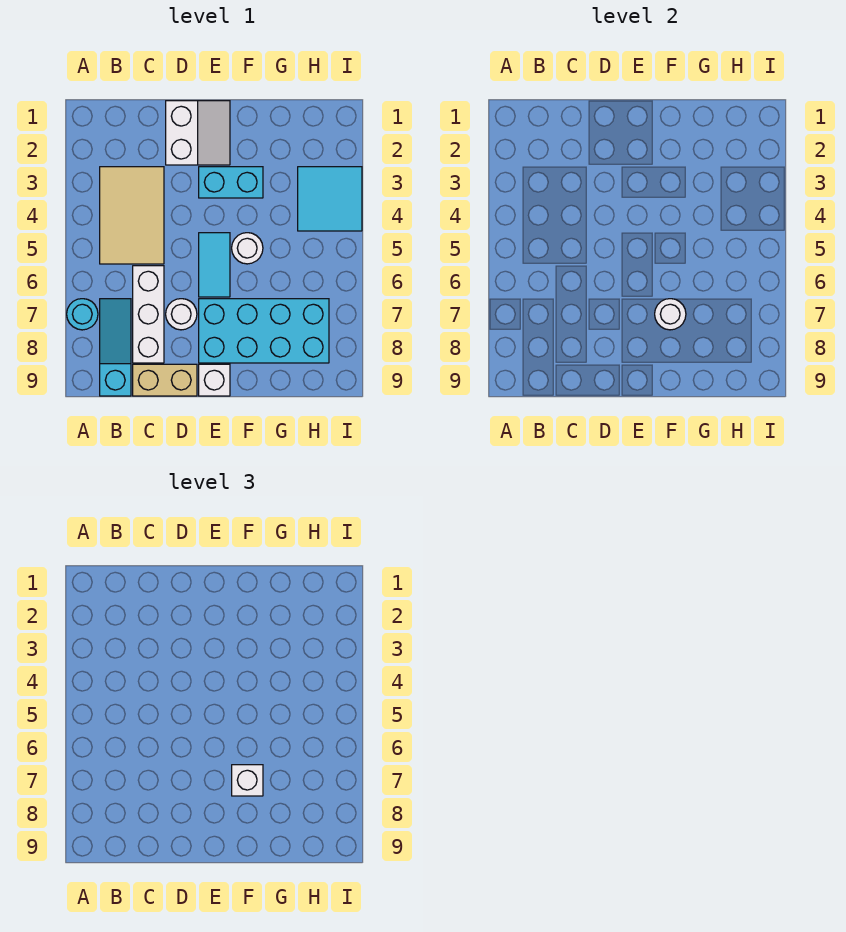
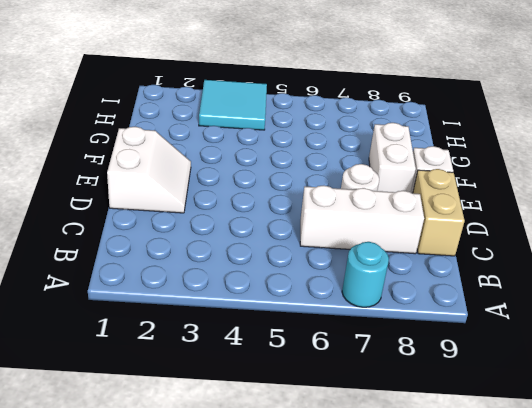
white slope D1:E2 level 1 top 1 -> white slope D1:E2 level 1 top D
white brick E8:F8 level 1 -> cyan brick E7:H8 level 1
none -> tan tile B3:C5 level 1
none -> cyan slope B7:B9 level 1 top 9
none -> cyan brick E3:F3 level 1

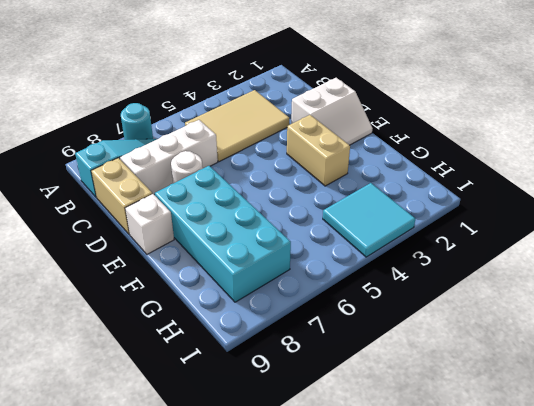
tan brick E3:F3 level 1 -> cyan brick E3:F3 level 1
none -> cyan tile E5:E6 level 1
none -> white round brick F5 level 1
none -> white round brick F7 level 2

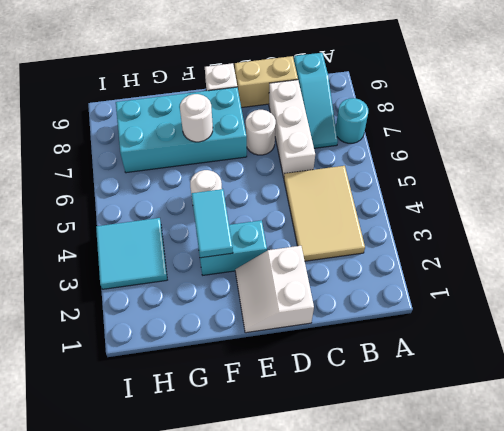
cyan tile F3:F4 level 2 -> cyan tile E5:E6 level 1
none -> white brick F7 level 3

